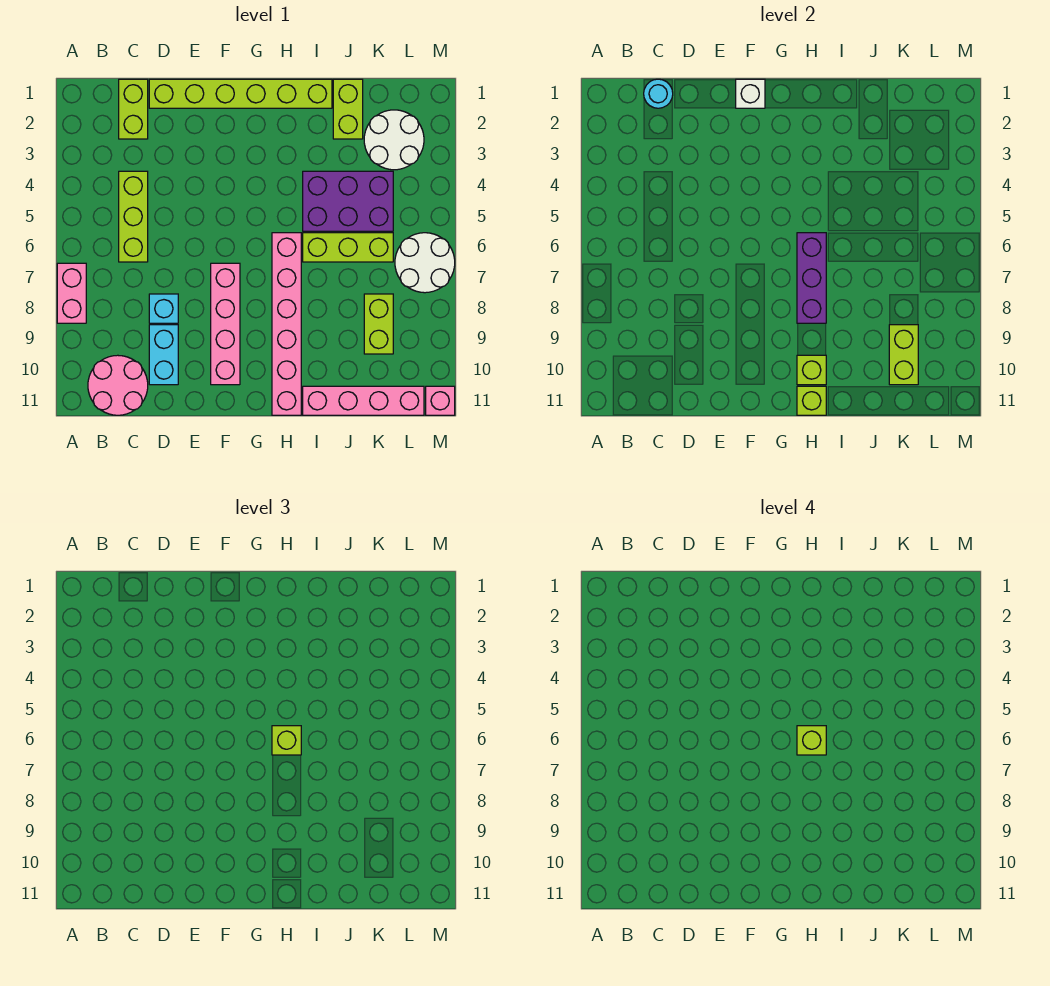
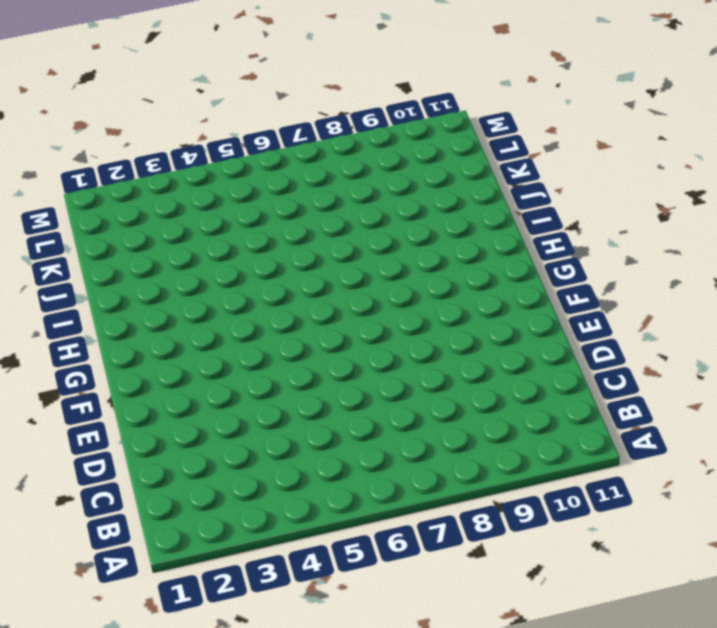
none -> pink brick A7:A8 level 1
none -> pink round brick B10:C11 level 1
none -> lime brick C1:C2 level 1

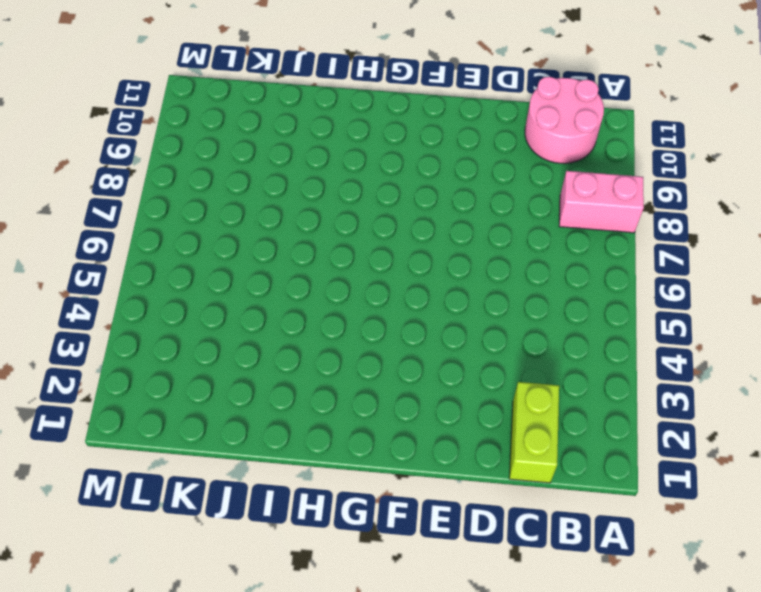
pink brick A8:B8 level 1 -> pink brick A7:A8 level 1
none -> lime brick C4:C6 level 1
none -> lime brick D1:I1 level 1
none -> cyan brick D8 level 1

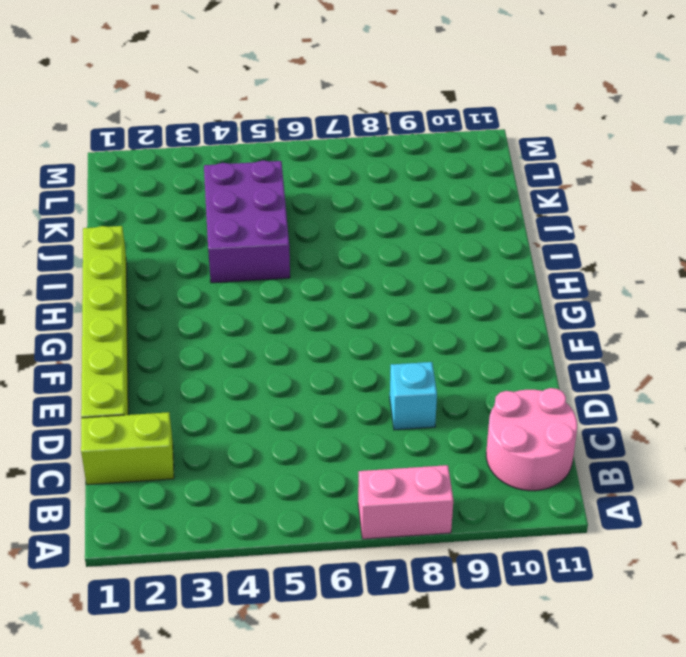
none -> lime brick C4:C6 level 1
none -> cyan brick D9:D10 level 1
none -> pink brick F7:F10 level 1

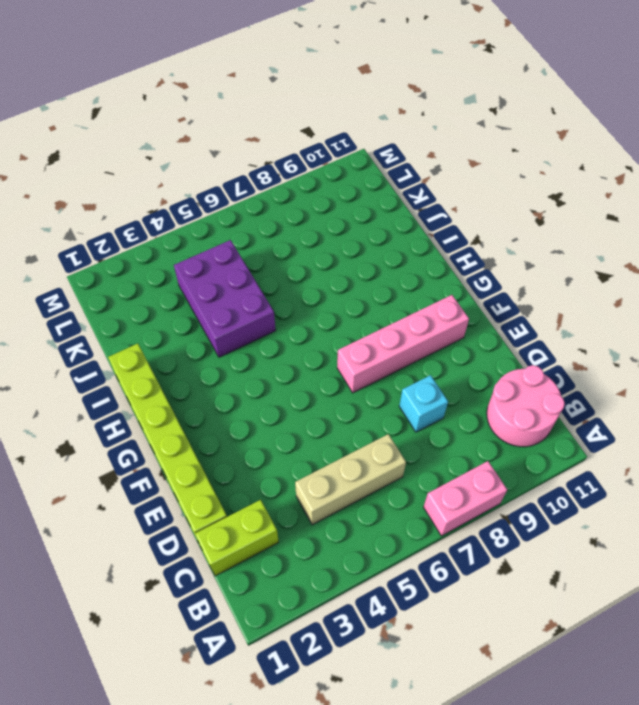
tan brick C4:C6 level 1 -> lime brick C4:C6 level 1
none -> cyan brick D9:D10 level 1
none -> pink brick H6:H11 level 1
none -> lime brick I6:K6 level 1

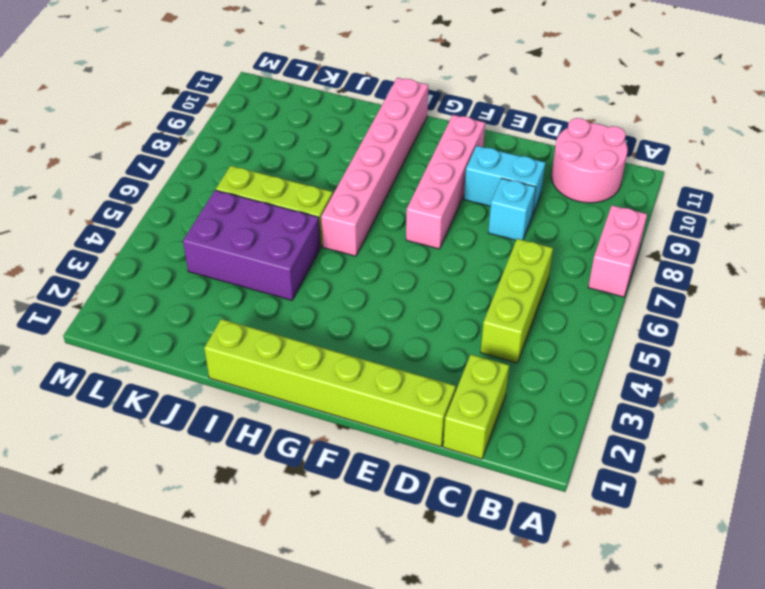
cyan brick D9:E9 level 1 -> cyan brick D9:D10 level 1
none -> pink brick I11:L11 level 1
none -> lime brick J1:J2 level 1
none -> white round brick K2:L3 level 1

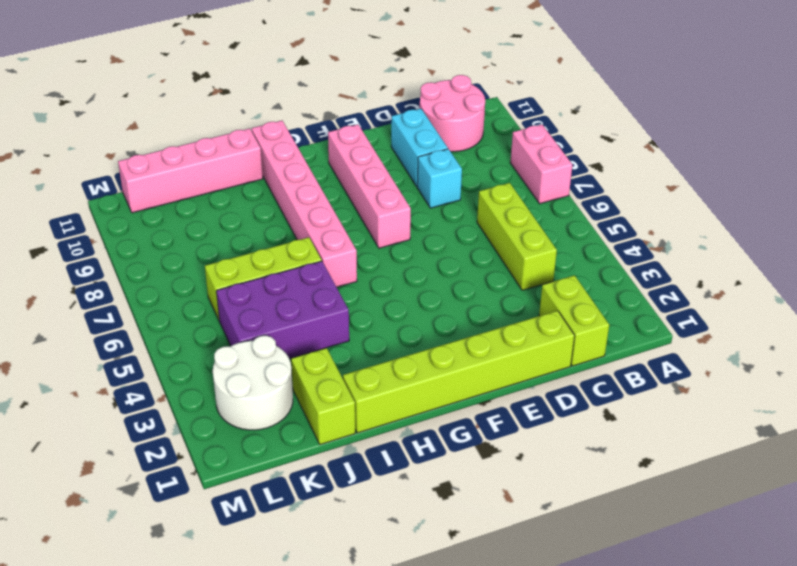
none -> lime brick K8:K9 level 1
none -> white round brick L6:M7 level 1
none -> pink brick M11 level 1

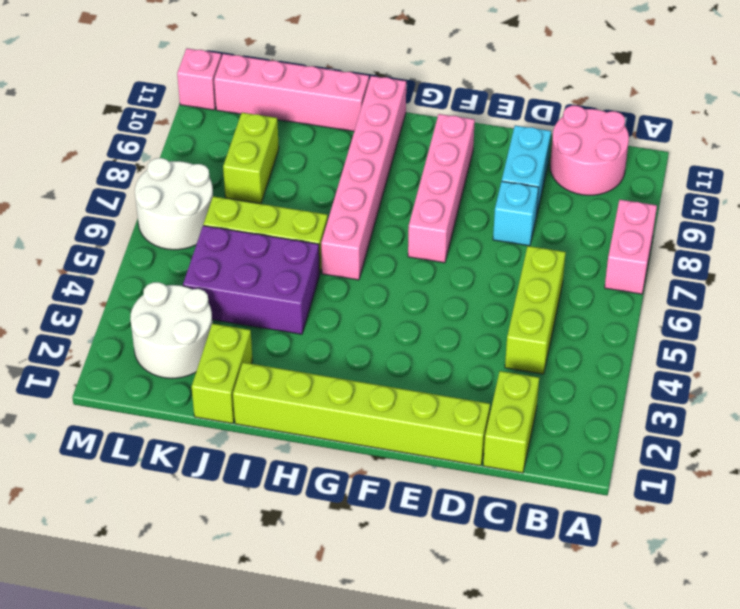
none -> cyan round brick C1 level 2
none -> white brick F1 level 2
none -> purple brick H6:H8 level 2

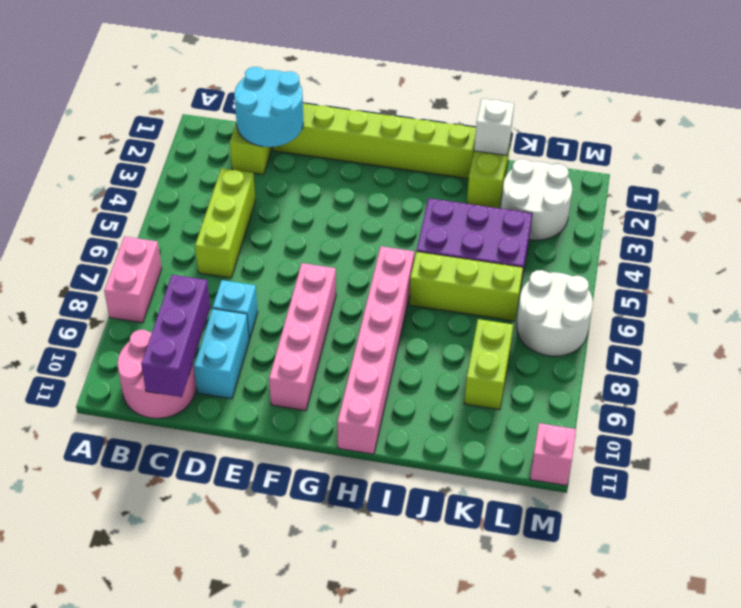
cyan round brick C1:D2 level 2 -> cyan round brick C1 level 2
purple brick C9:C11 level 2 -> purple brick H6:H8 level 2
white brick J1 level 2 -> white brick F1 level 2
none -> pink brick I11:L11 level 1
none -> lime brick H10 level 2
none -> lime brick H11 level 2

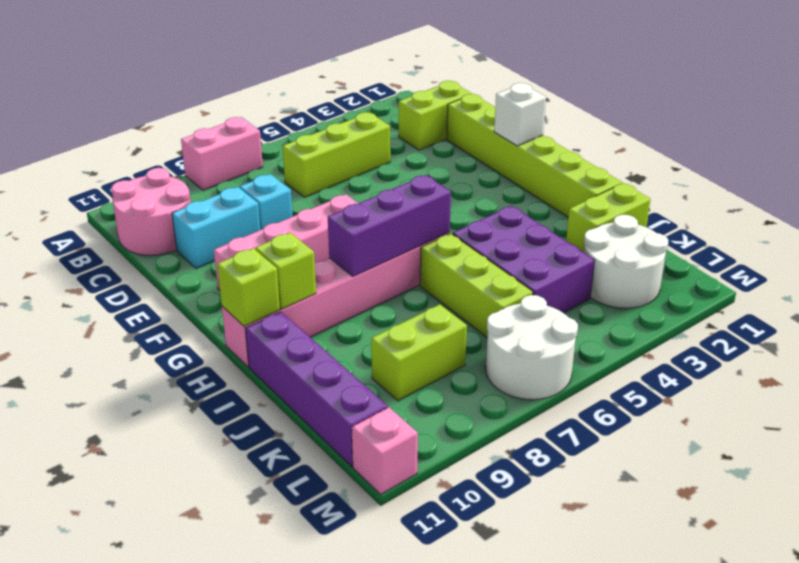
purple brick I11:L11 level 1 -> pink brick I11:L11 level 1
none -> cyan round brick C1 level 2
none -> lime brick K9:K10 level 2
none -> lime brick H6 level 3

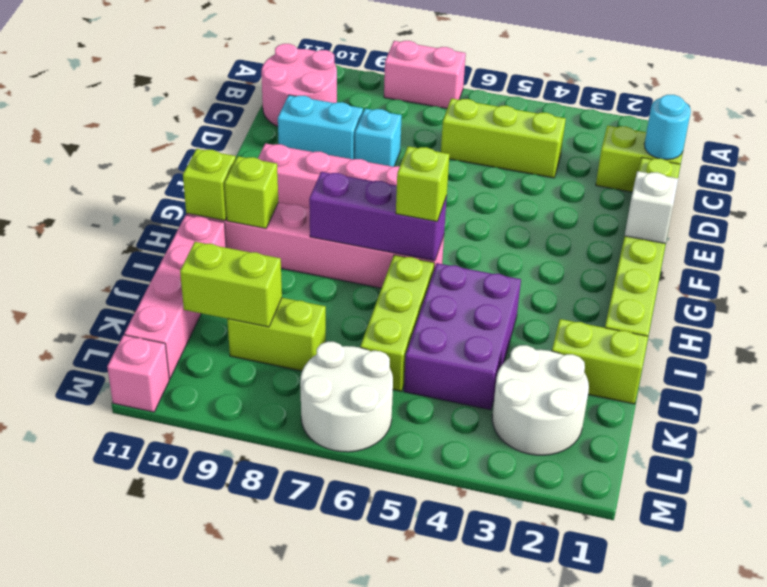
none -> lime brick H6 level 4

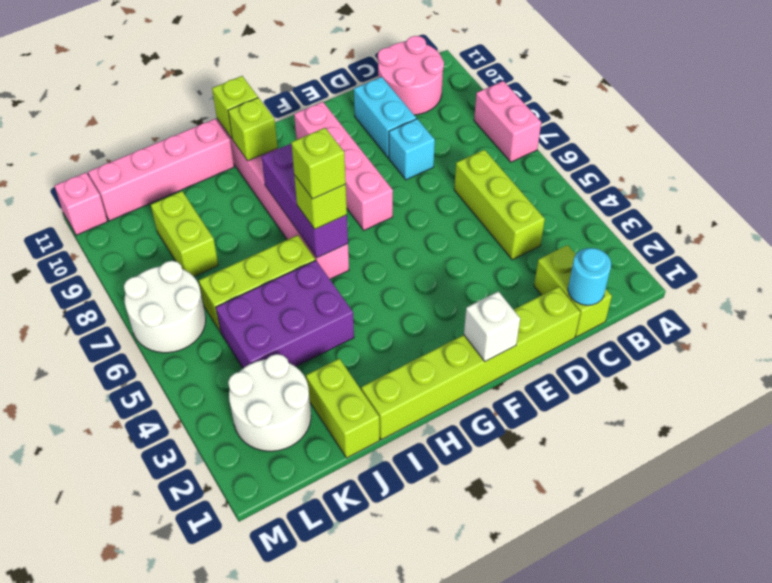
none -> lime brick K9:K10 level 2

